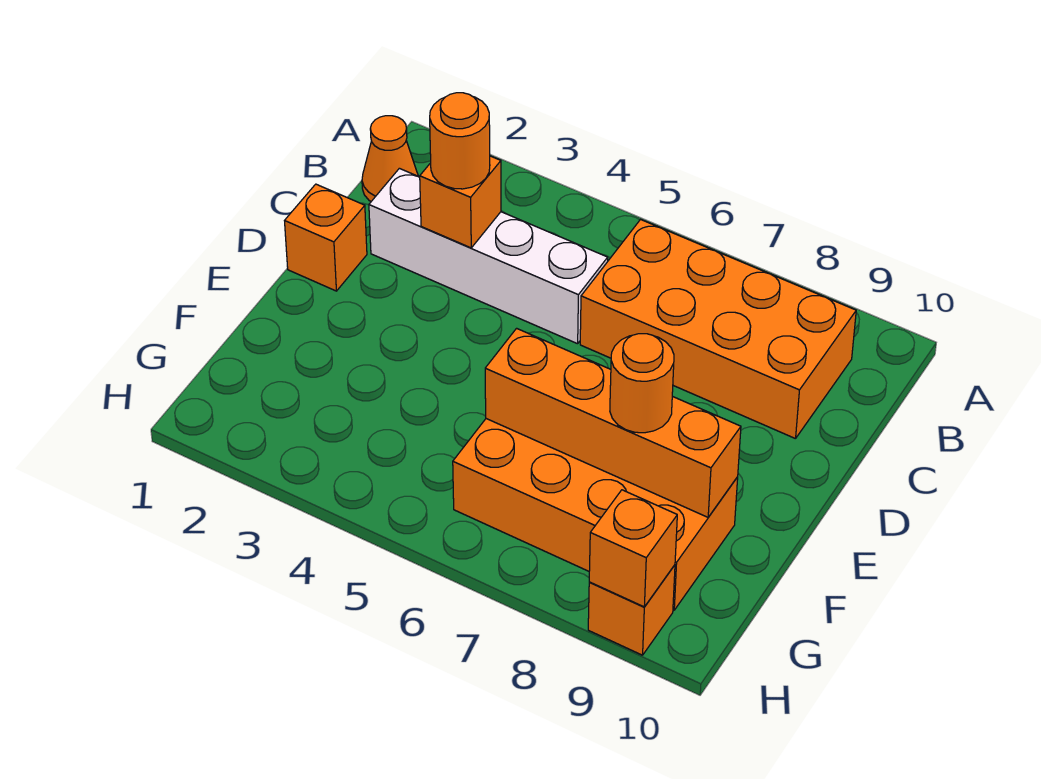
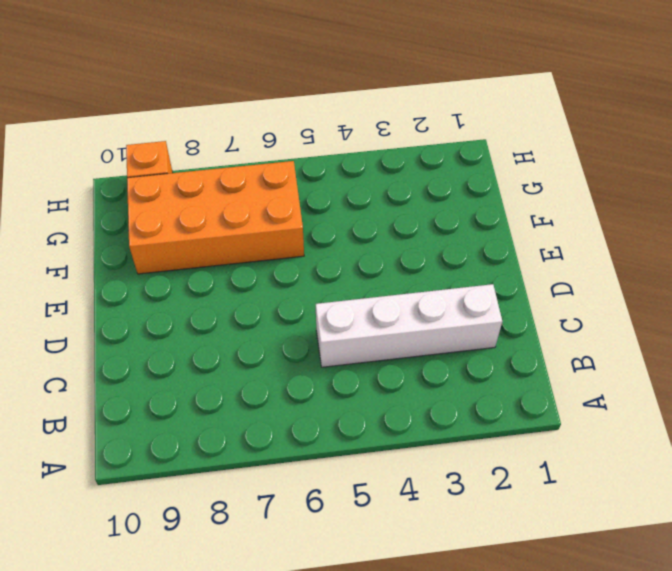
none -> orange cone B1 level 1
none -> orange brick B6:C9 level 1

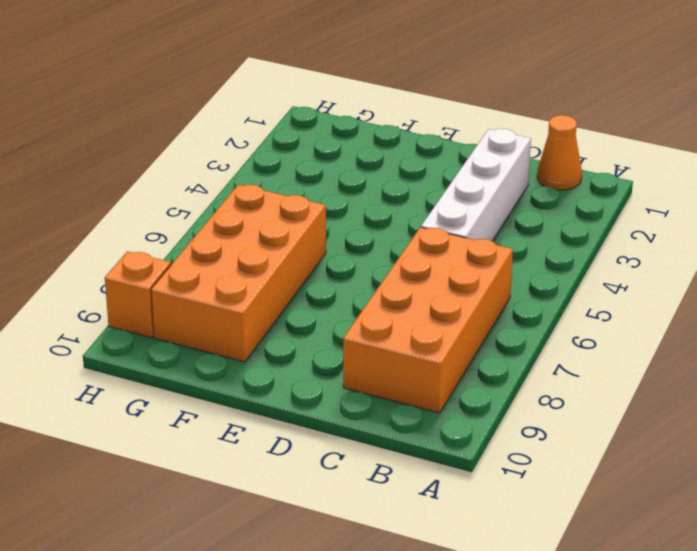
none -> orange brick D1 level 1
none -> orange brick C3 level 2

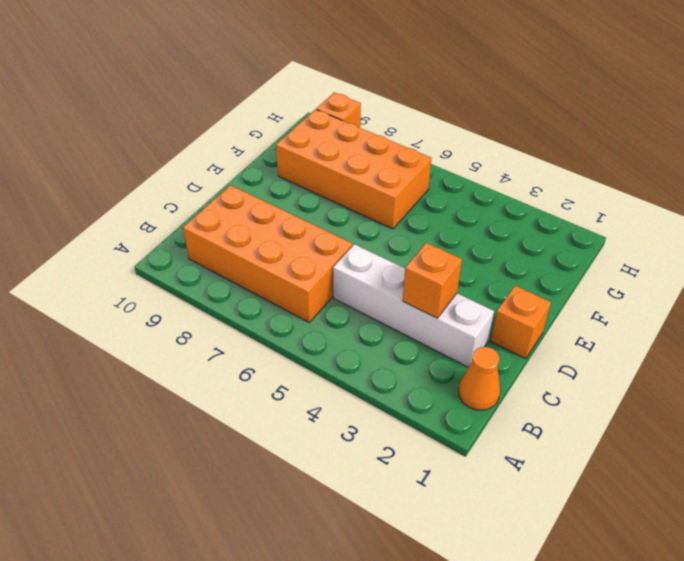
none -> orange brick F6:F9 level 2
none -> orange brick H9 level 2

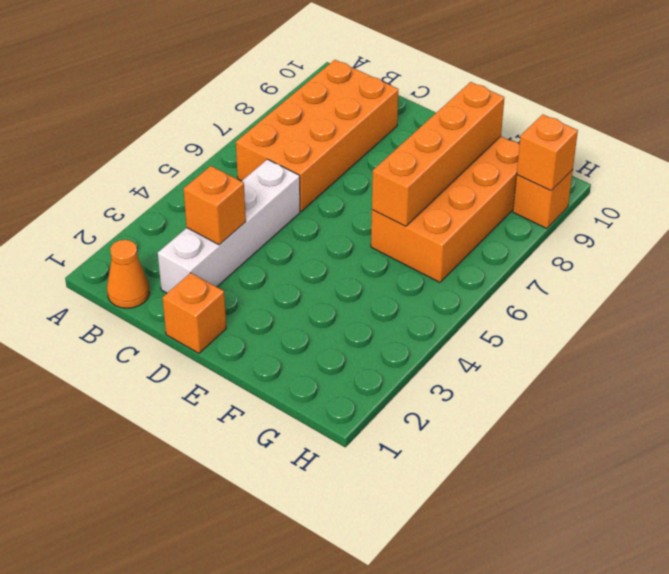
none -> orange round brick C3 level 3
none -> orange round brick F8 level 3

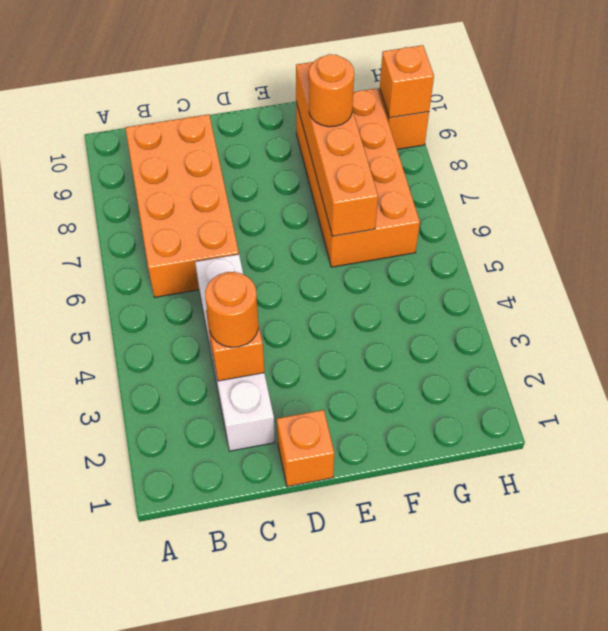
none -> orange cone B1 level 1

